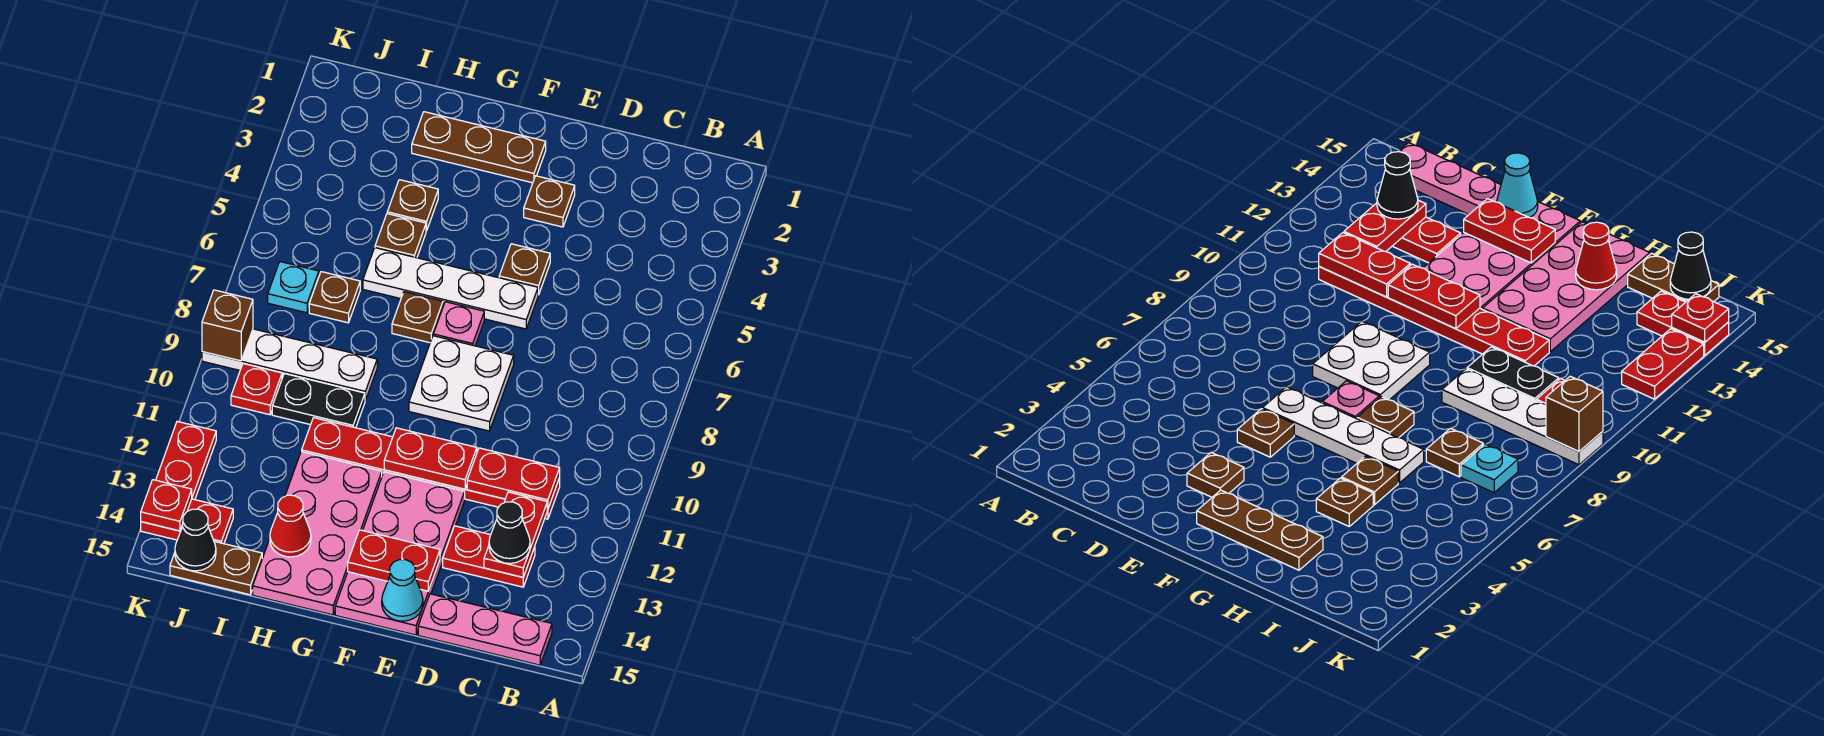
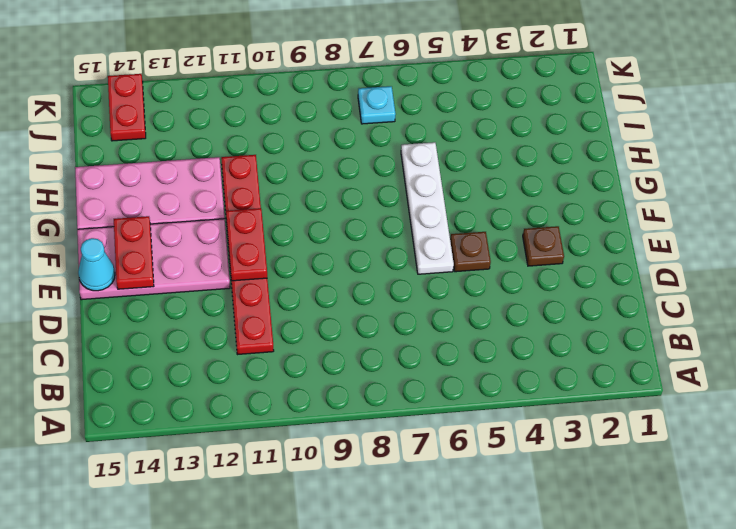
none -> pink plate B15:D15 level 1
none -> red plate C13:D13 level 1
none -> white plate E8:F9 level 1
none -> brown plate F2:H2 level 1

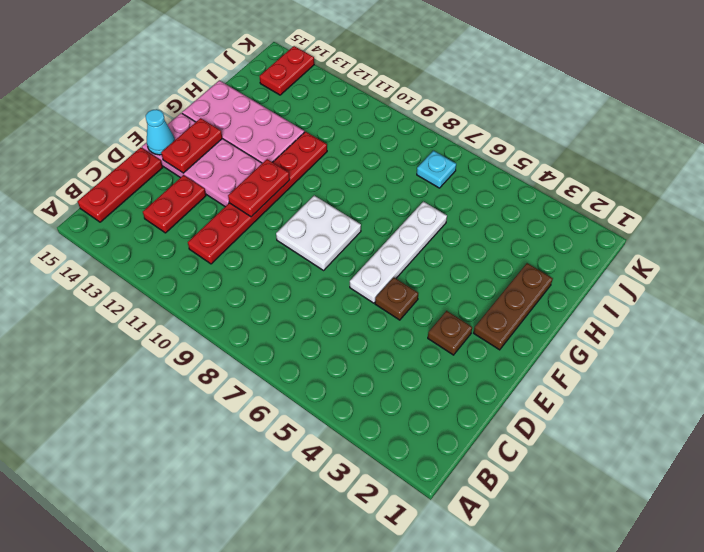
red plate B15:D15 level 1 -> pink plate B15:D15 level 1
none -> pink plate F7 level 1
none -> brown plate G7 level 1
none -> brown plate H4 level 1
none -> brown plate H5 level 1

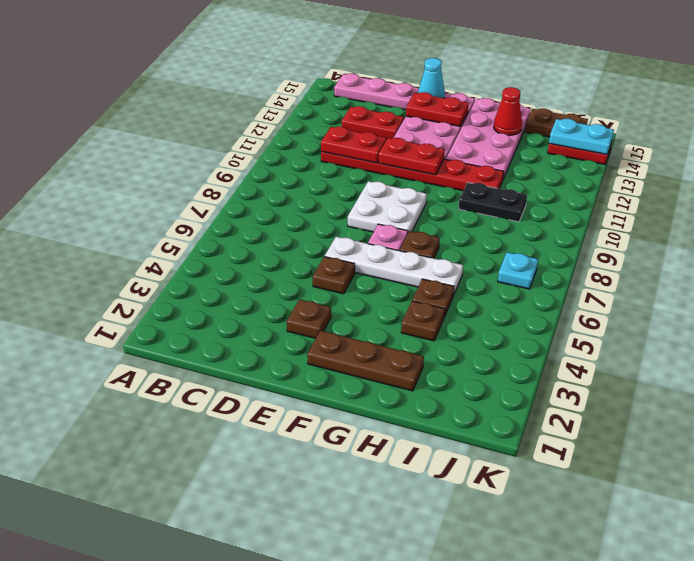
cyan plate J14:K14 level 2 -> red plate K14 level 2
none -> white plate H9:K9 level 1
none -> brown plate I7 level 1
none -> red plate J10 level 1
none -> red plate K12:K13 level 1

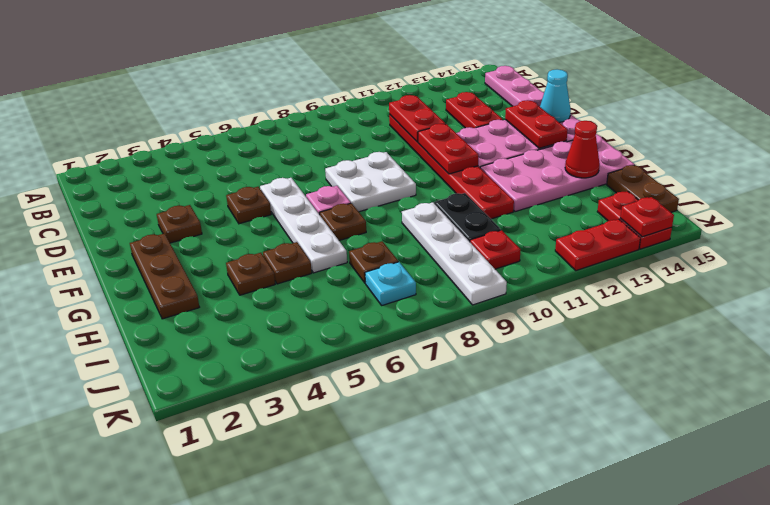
none -> red plate C12:C13 level 2
none -> black cone J15 level 2
none -> brown brick K9 level 2
none -> black cone C13 level 3

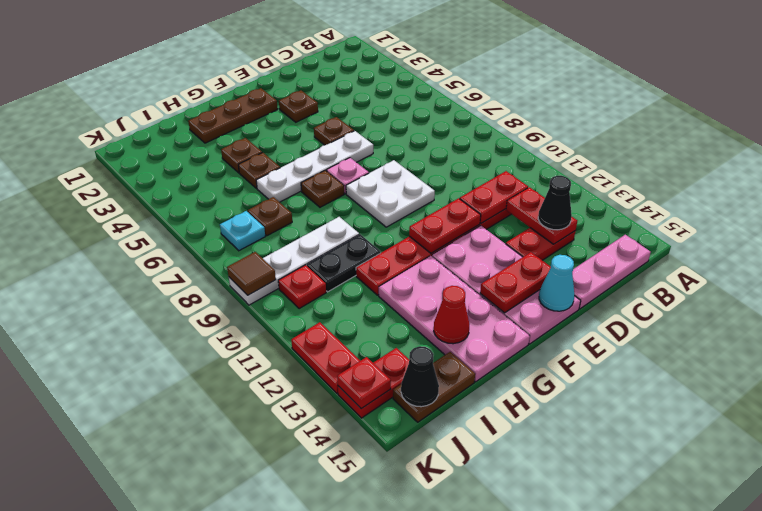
brown tile K9 level 2 -> brown brick K9 level 2

